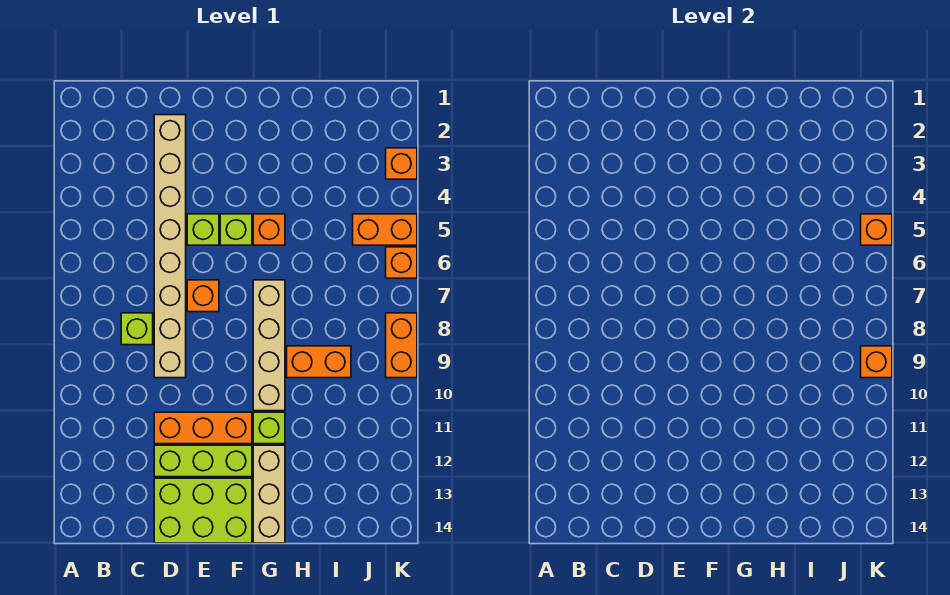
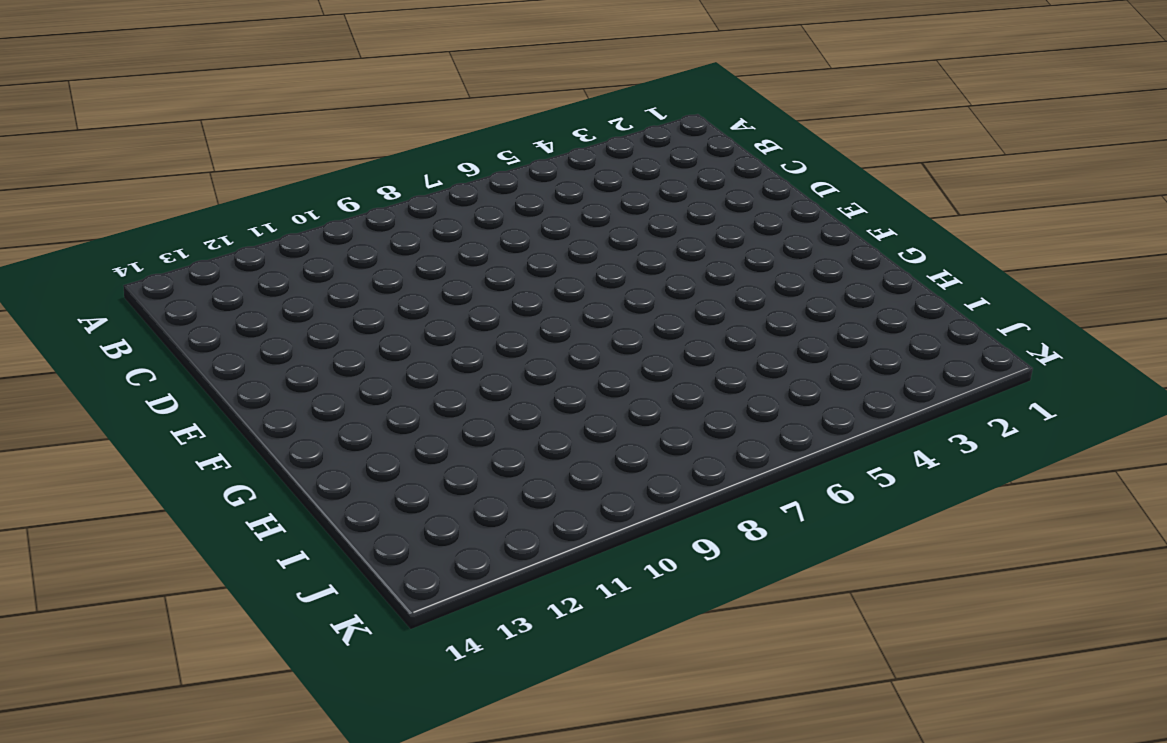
none -> lime brick C8 level 1
none -> tan brick D2:D9 level 1
none -> orange brick D11:F11 level 1

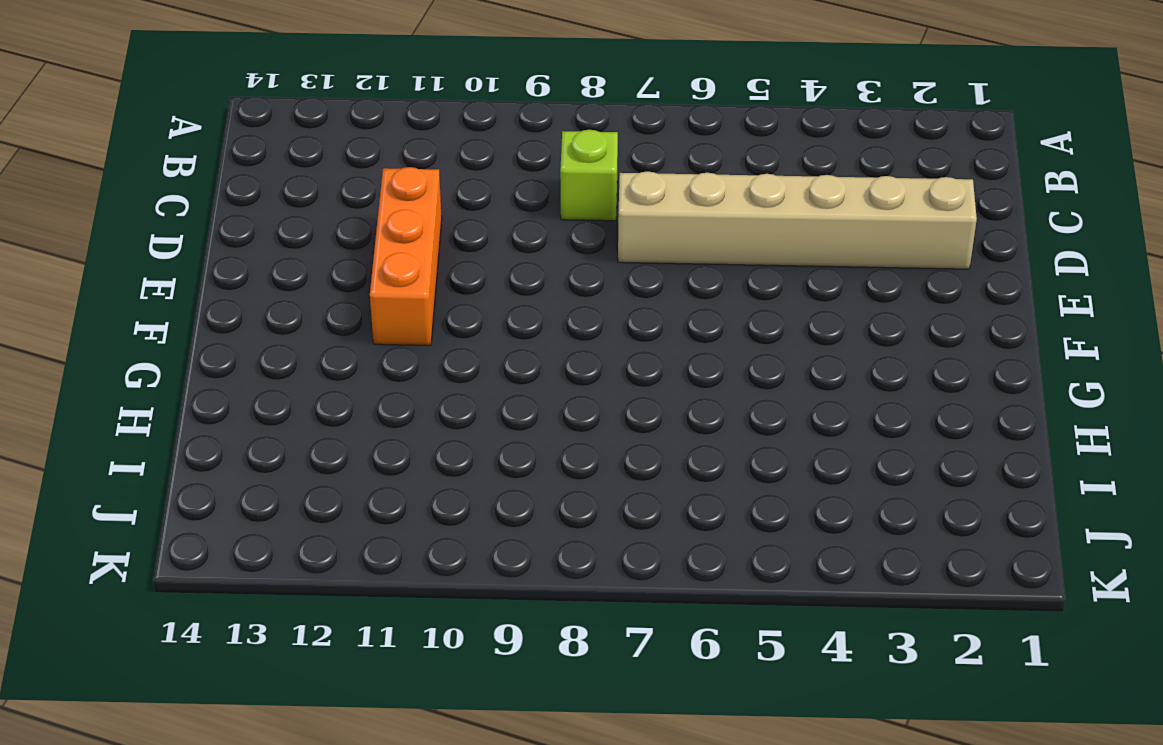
tan brick D2:D7 level 1 -> tan brick D2:D9 level 1
none -> lime brick D12:F12 level 1
none -> lime brick D13:F14 level 1
none -> lime brick E5 level 1

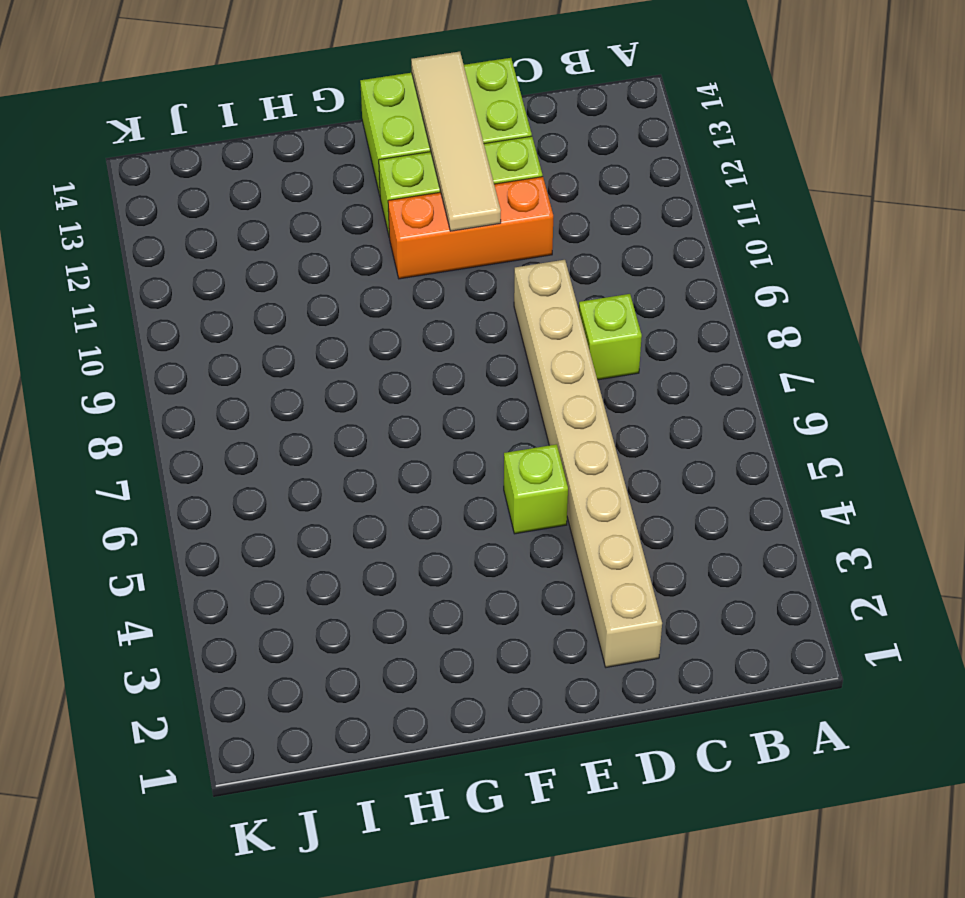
tan tile E11:E14 level 2 -> none
none -> orange brick E7 level 1
none -> lime brick F5 level 1
none -> orange brick G5 level 1

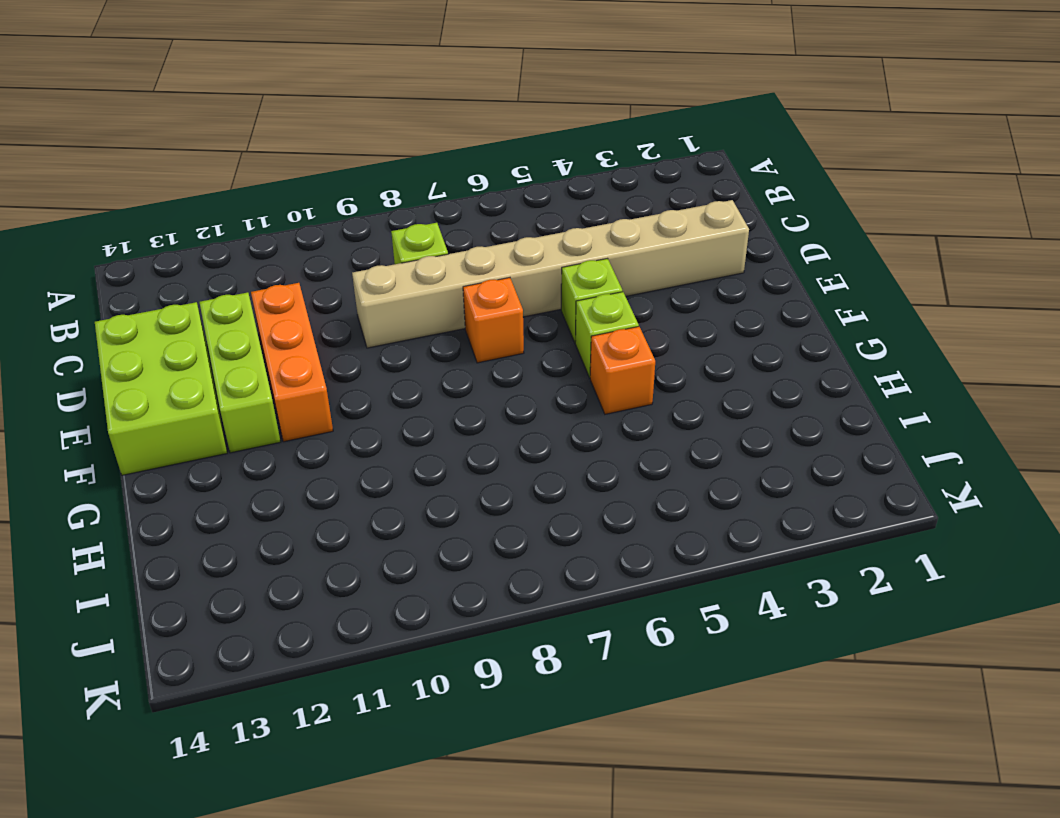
none -> tan brick G7:G10 level 1
none -> lime brick G11 level 1
none -> tan brick G12:G14 level 1

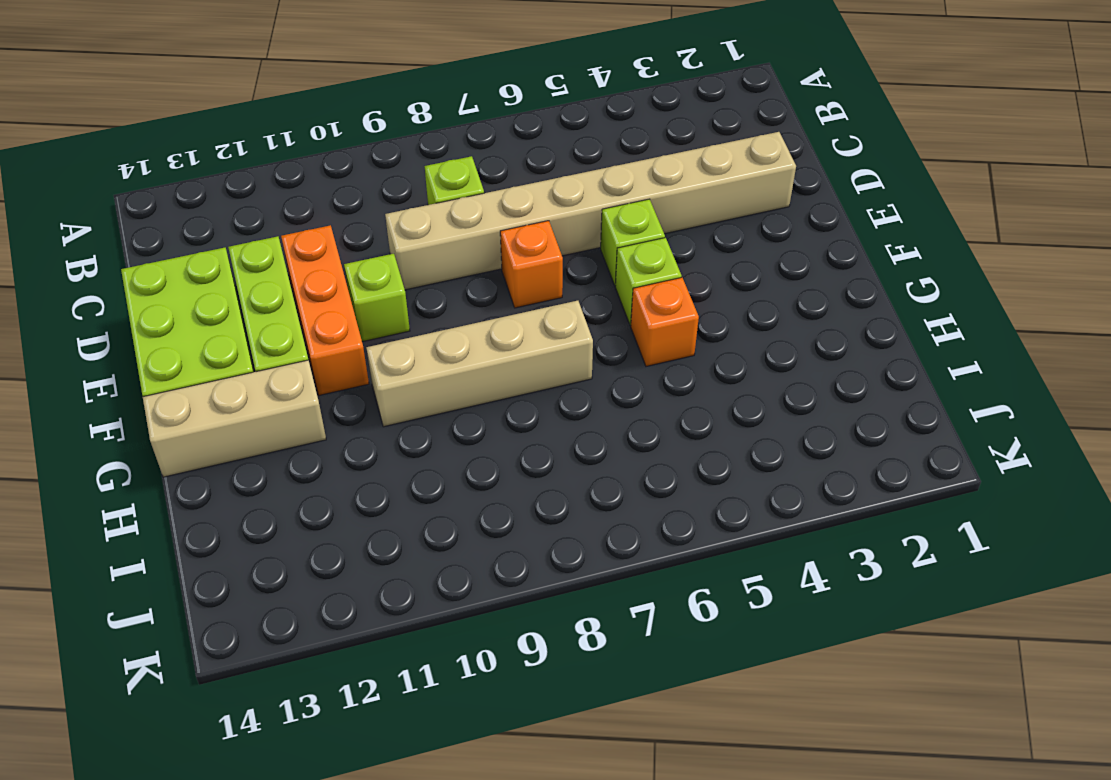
lime brick E10 level 1 -> lime brick G11 level 1
none -> orange brick H9:I9 level 1
none -> orange brick J5:K5 level 1
none -> orange brick K3 level 1

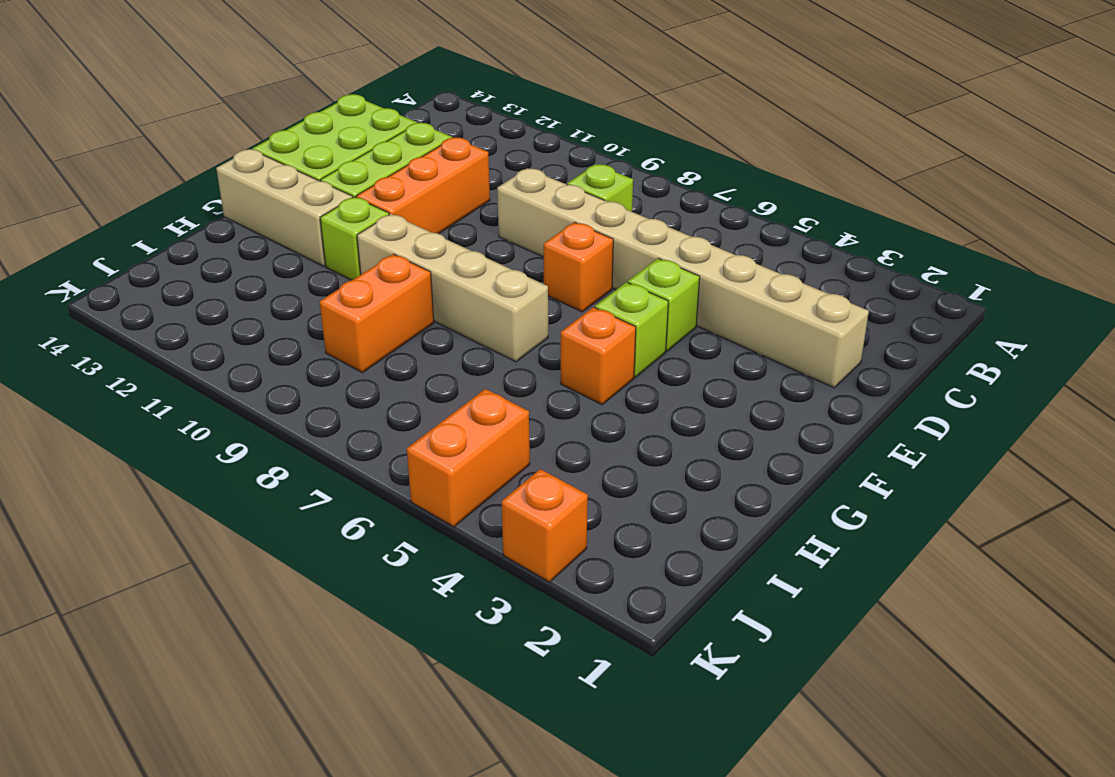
none -> orange brick K6 level 1
none -> orange brick K8:K9 level 1
none -> orange brick K5 level 2

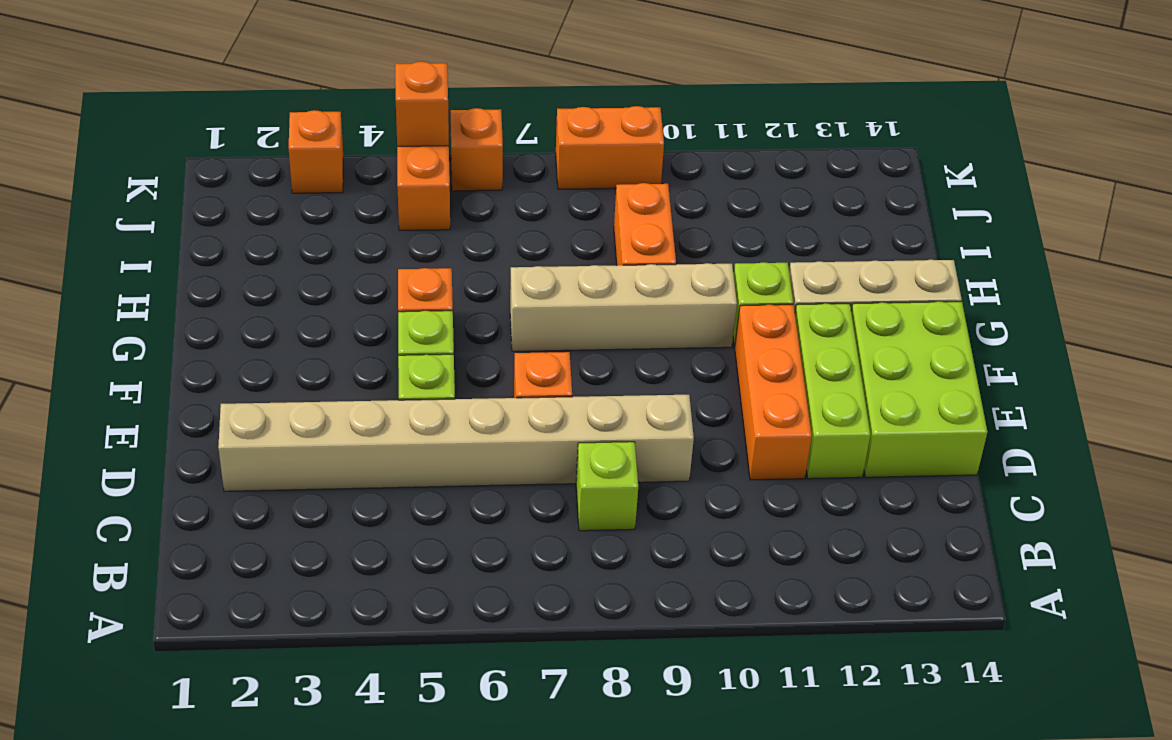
none -> orange brick K9 level 2

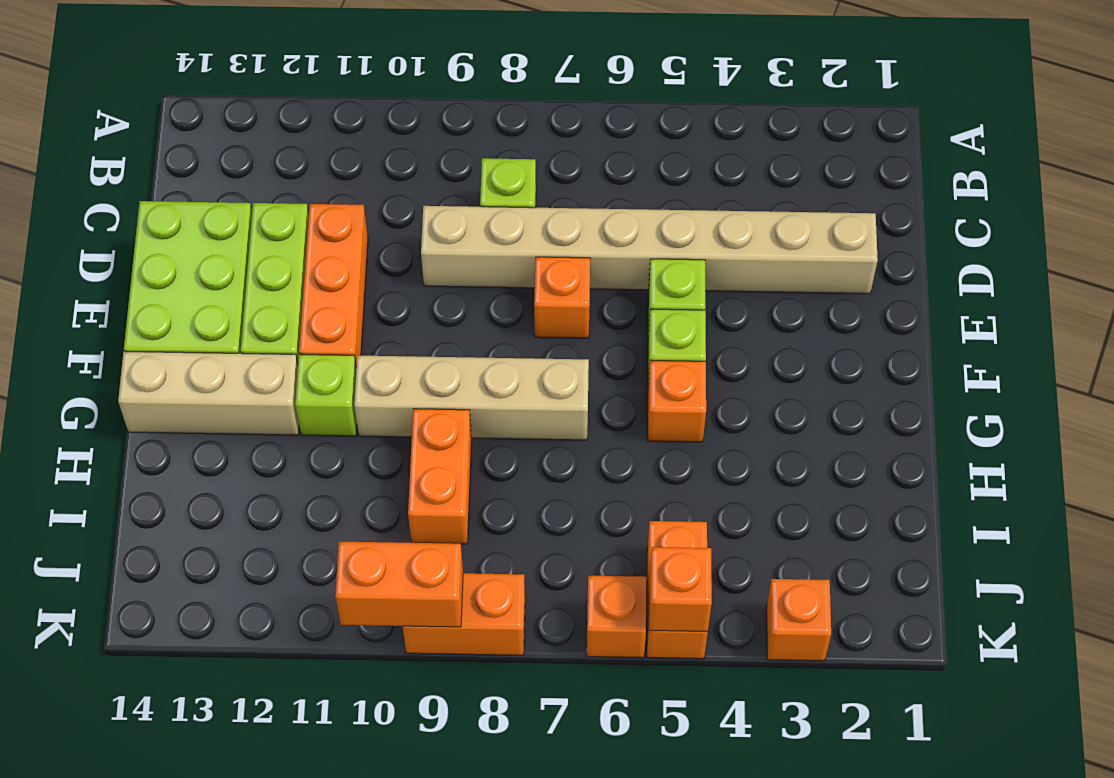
orange brick K9:K10 level 2 -> orange brick K9 level 2

